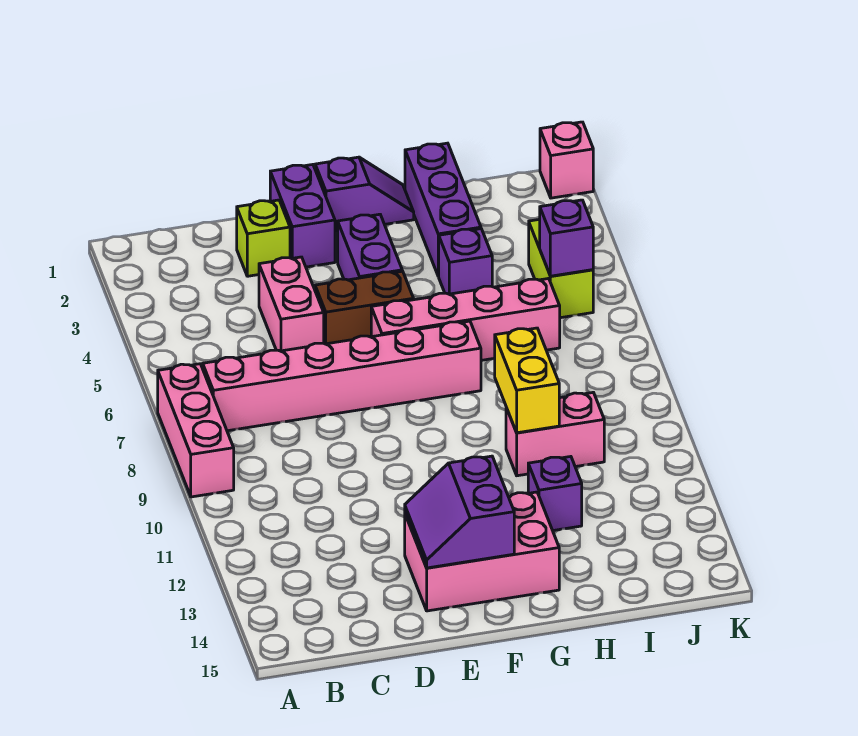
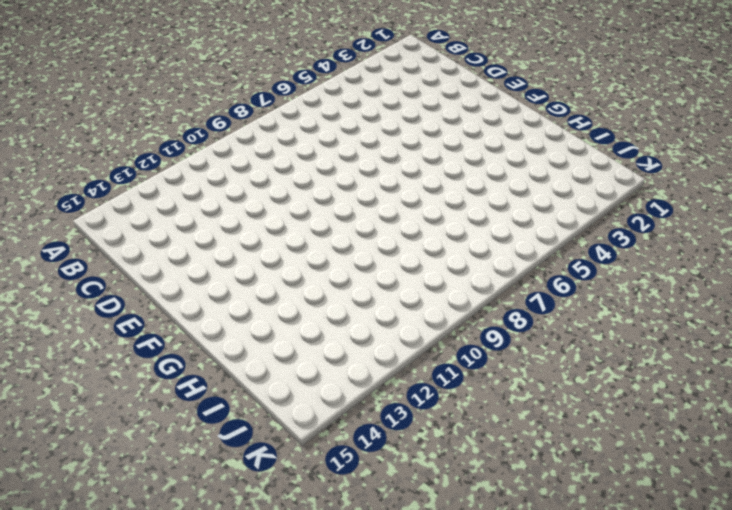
none -> pink brick A7:A9 level 1
none -> pink brick B7:G7 level 1
none -> lime brick D2 level 1

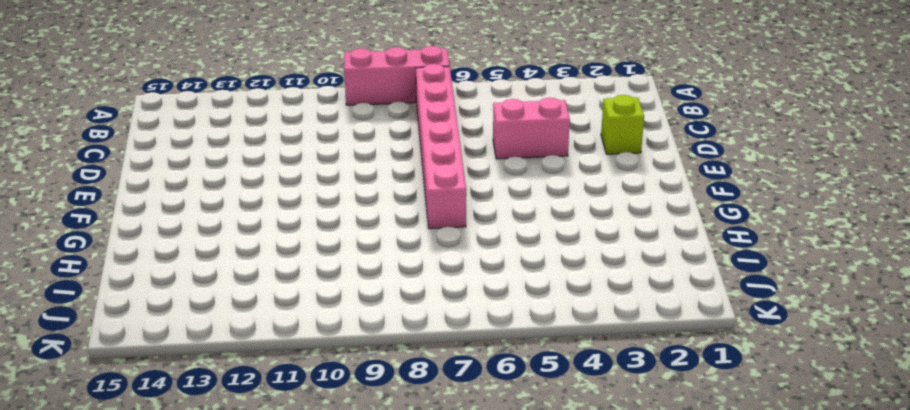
none -> purple brick E1:E2 level 1
none -> brown brick E5:F5 level 1
none -> pink brick E13:G14 level 1

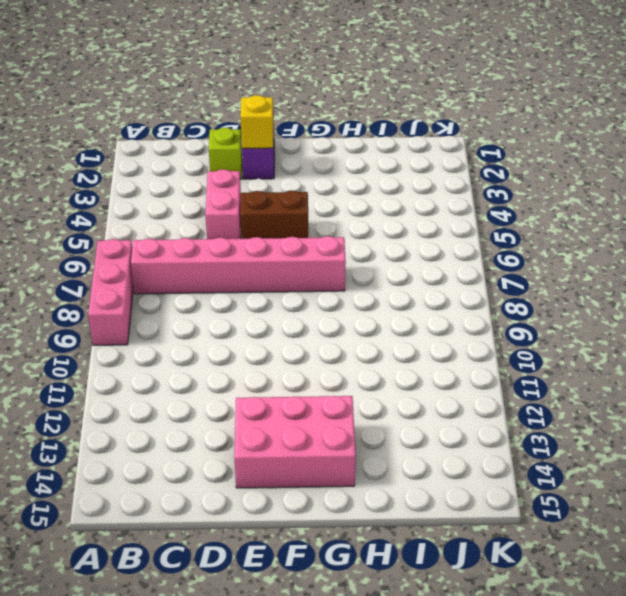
yellow brick E2 level 2 -> none
none -> purple slope F1:G1 level 1 top F
none -> purple brick F3:F4 level 1
none -> pink brick F6:I6 level 1

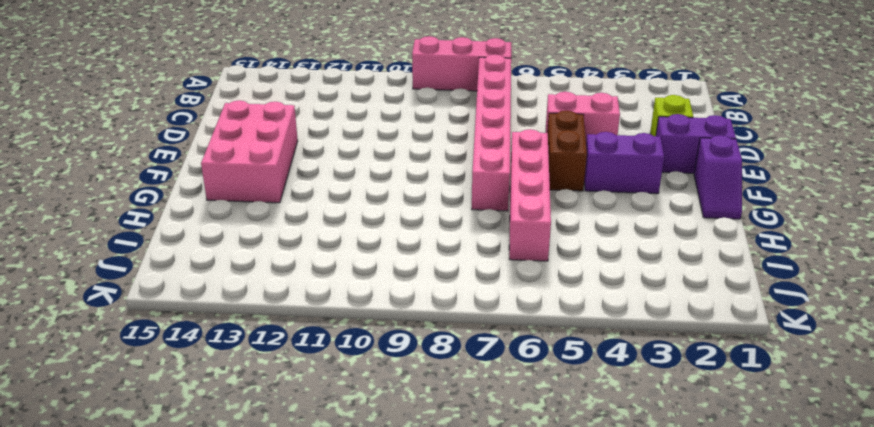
none -> purple brick H1:H3 level 1
none -> purple brick H4 level 1
none -> pink brick H10:I10 level 1

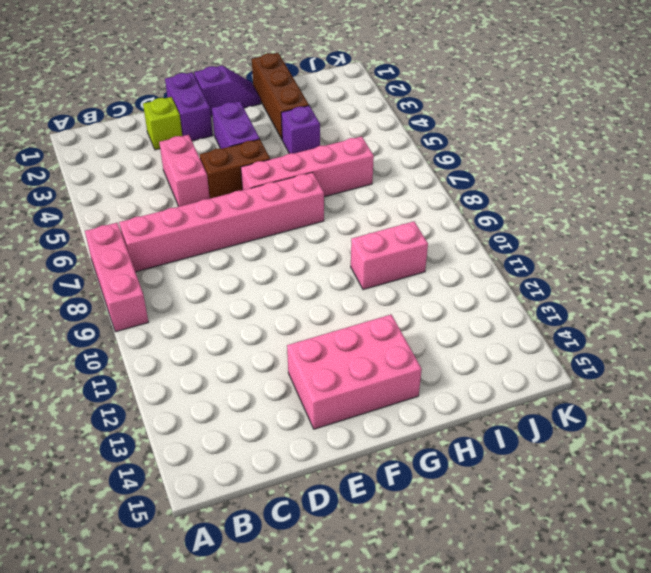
brown brick H1:H3 level 1 -> purple brick H1:H3 level 1
none -> purple brick H12 level 1
none -> lime brick J4:J5 level 1
none -> pink brick K1 level 1

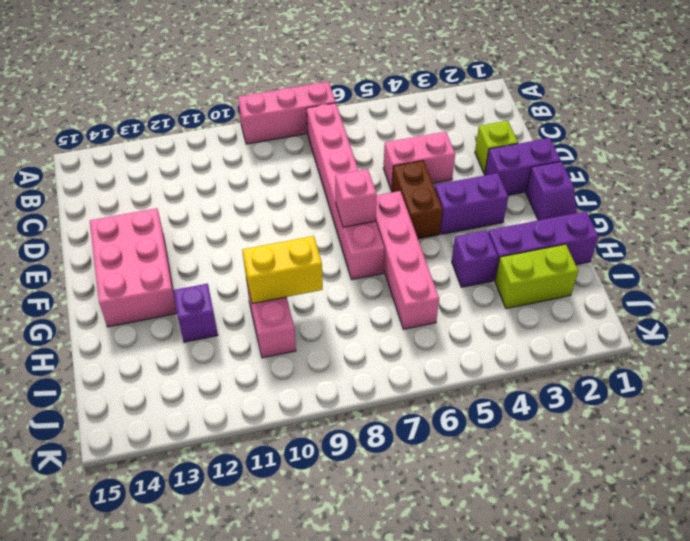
pink brick F7 level 2 -> pink brick K1 level 1
lime brick I2:I3 level 1 -> lime brick J4:J5 level 1
none -> purple slope E13:F14 level 2 top F
none -> purple brick J5 level 2

